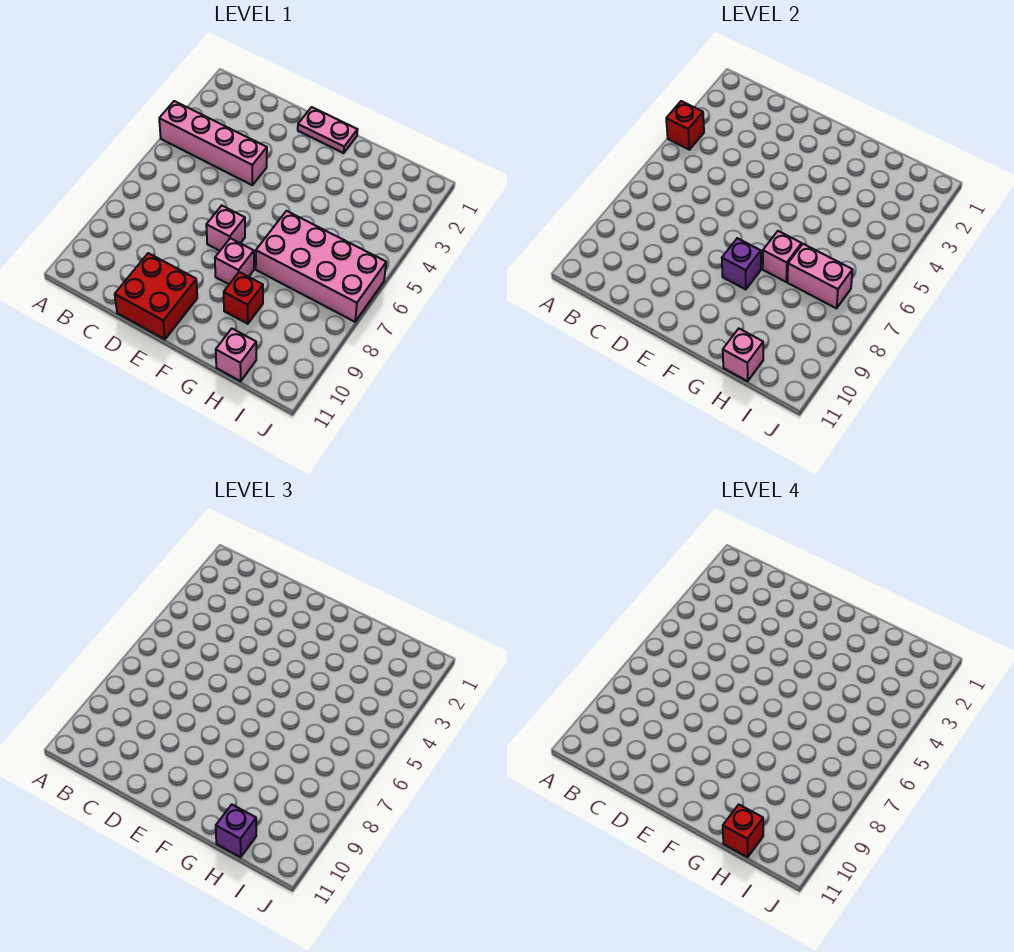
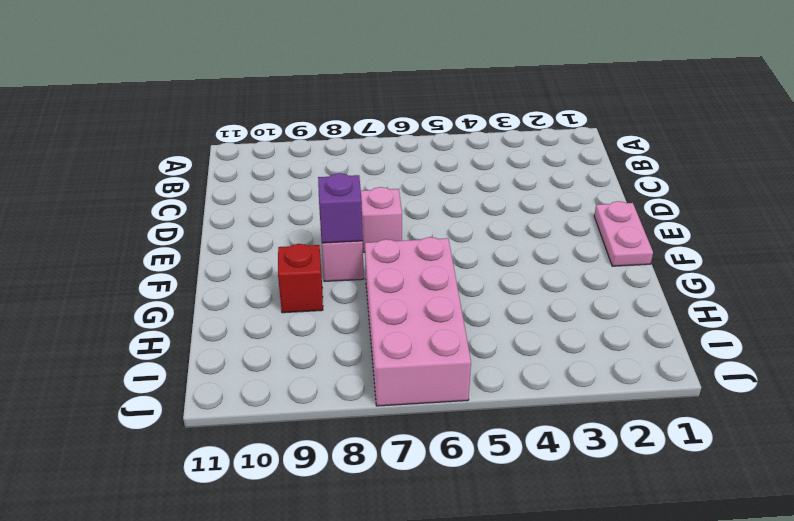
none -> pink brick A4:D4 level 1
none -> red brick D10:E11 level 1
none -> pink brick H11 level 1

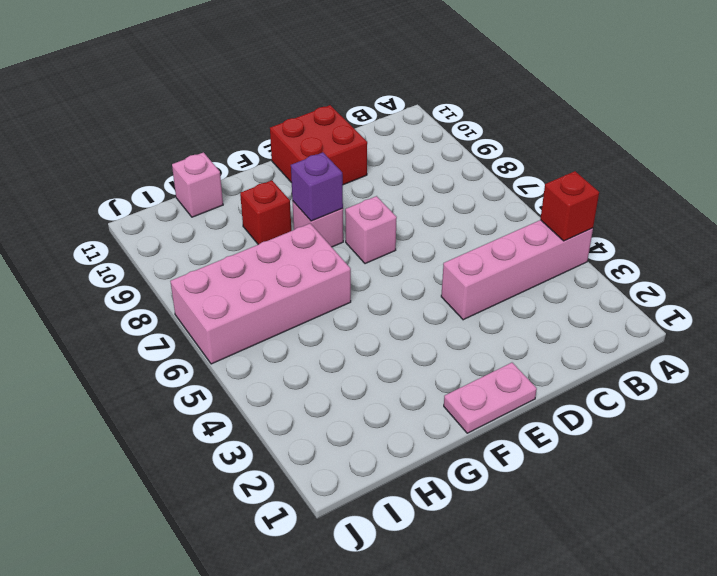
none -> pink brick G7 level 2
none -> pink brick H7:I7 level 2
none -> pink brick H11 level 2

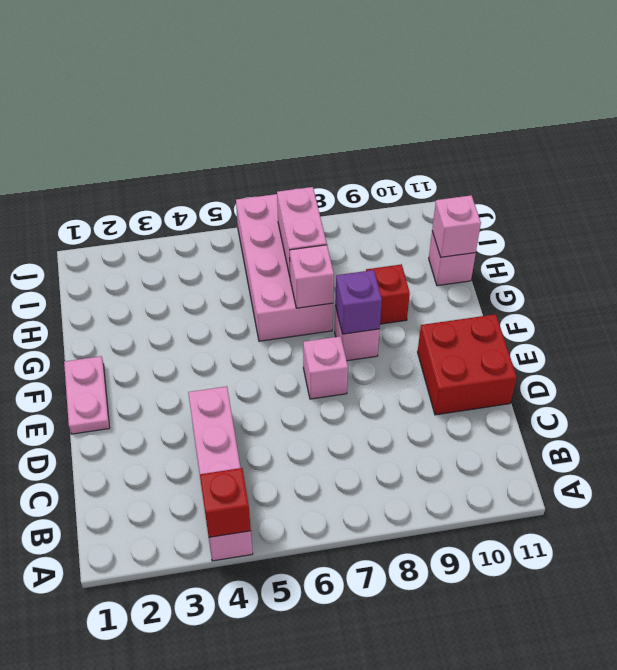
none -> purple brick H11 level 3
none -> red brick H11 level 4

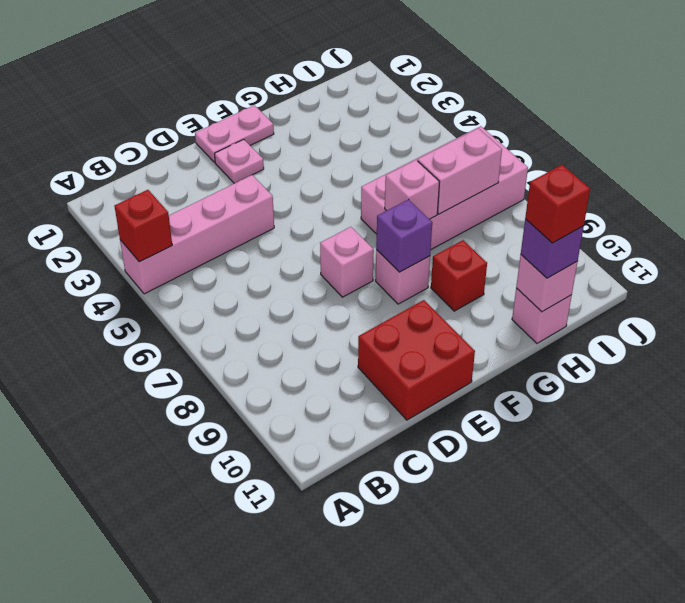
pink plate E2 level 1 -> none

